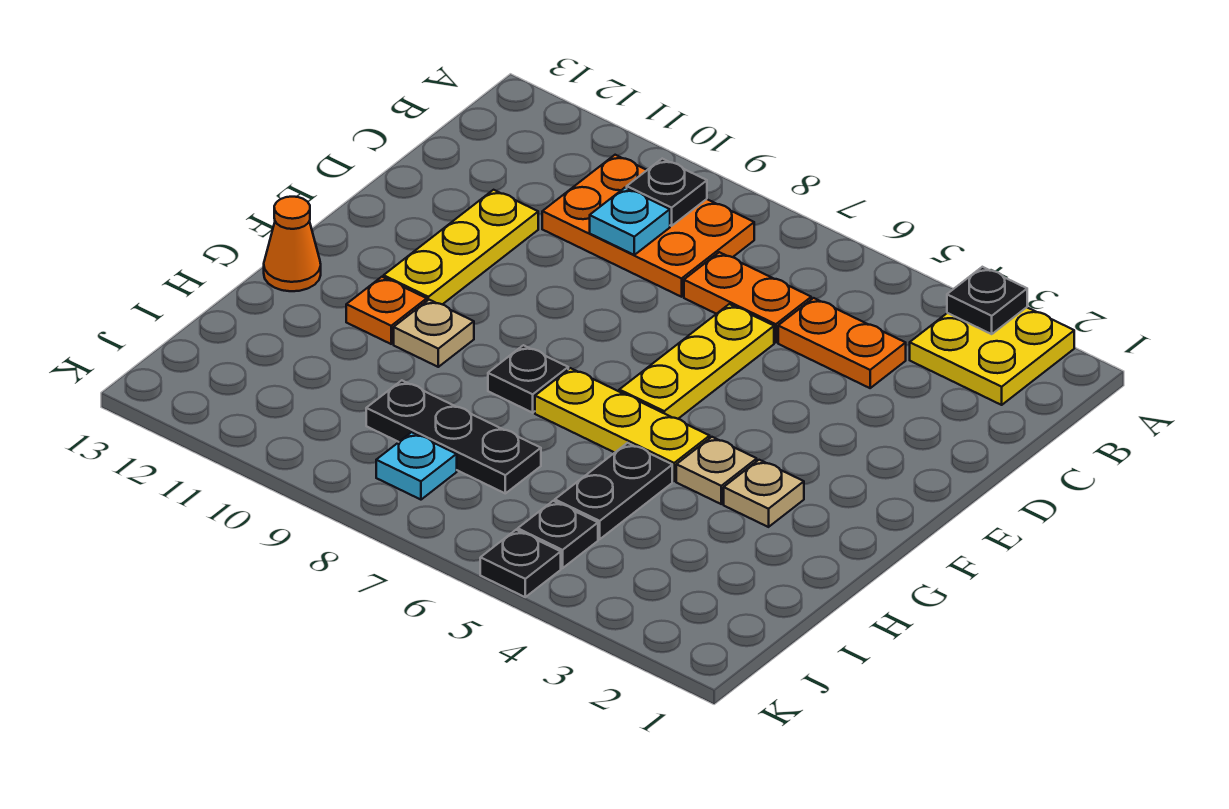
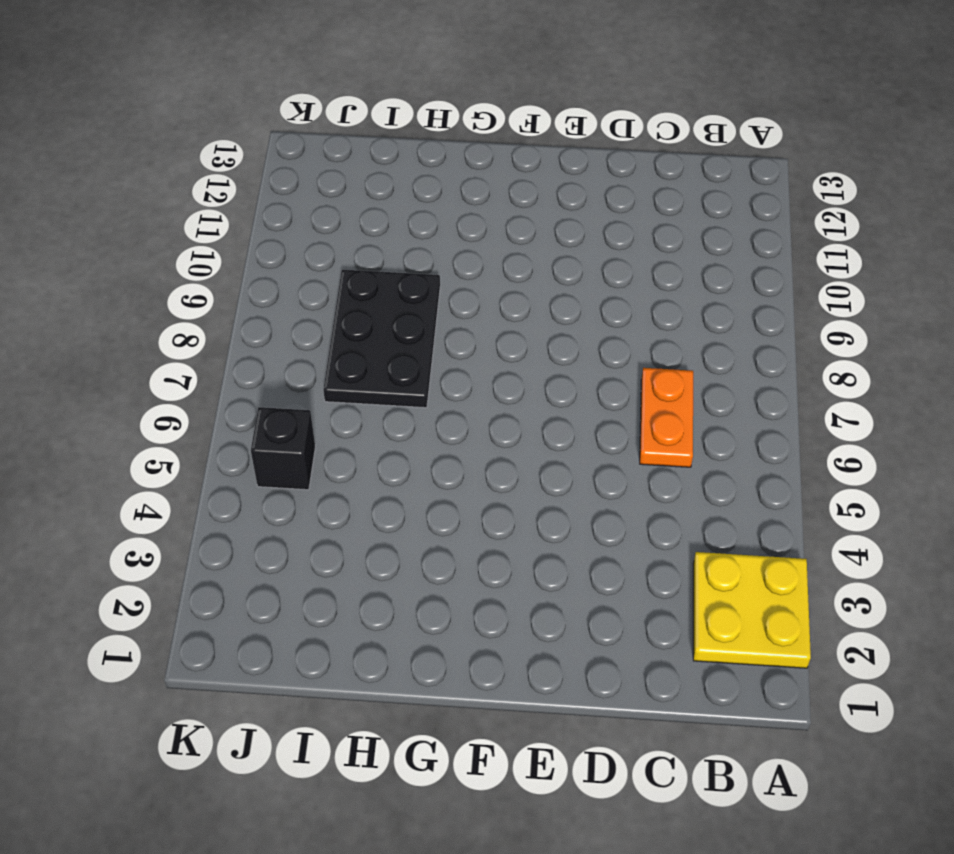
black plate H7:I9 level 1 -> black plate I7:I9 level 1
black brick J5 level 1 -> black plate J5 level 1
none -> orange plate B8:C10 level 1
none -> orange plate C4:C5 level 1
none -> yellow plate D6:F6 level 1

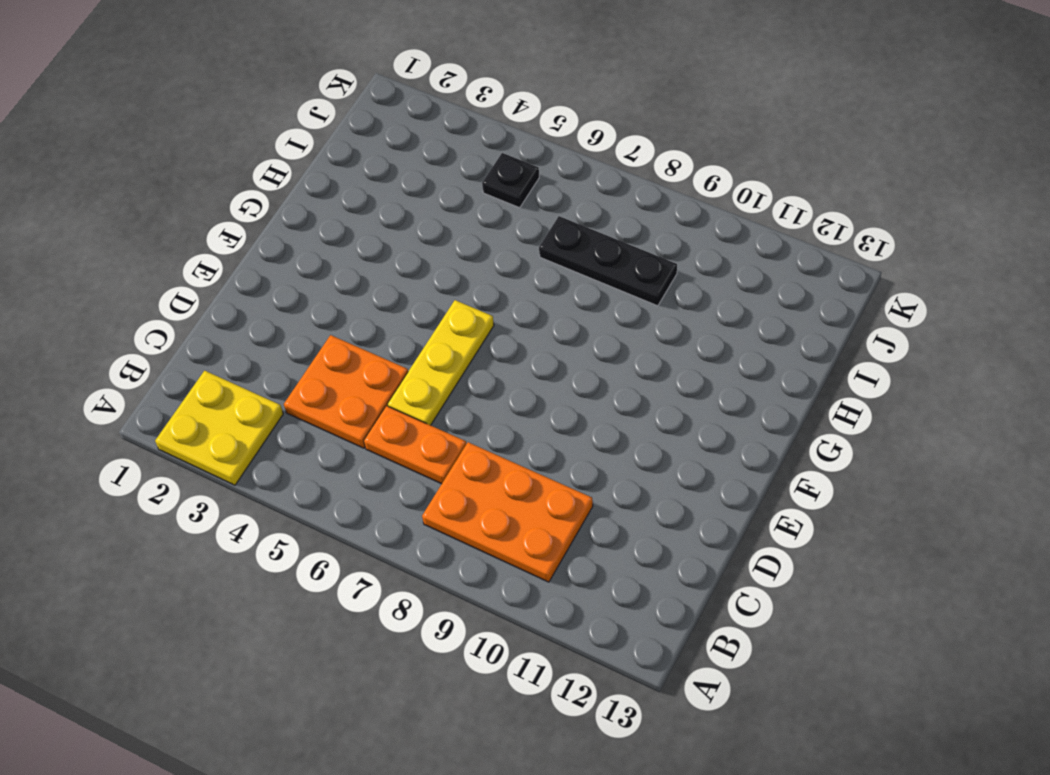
orange plate C4:D5 level 1 -> orange plate C4:C5 level 1
none -> yellow plate D11:F11 level 1
none -> tan plate G3 level 1
none -> tan plate G4 level 1

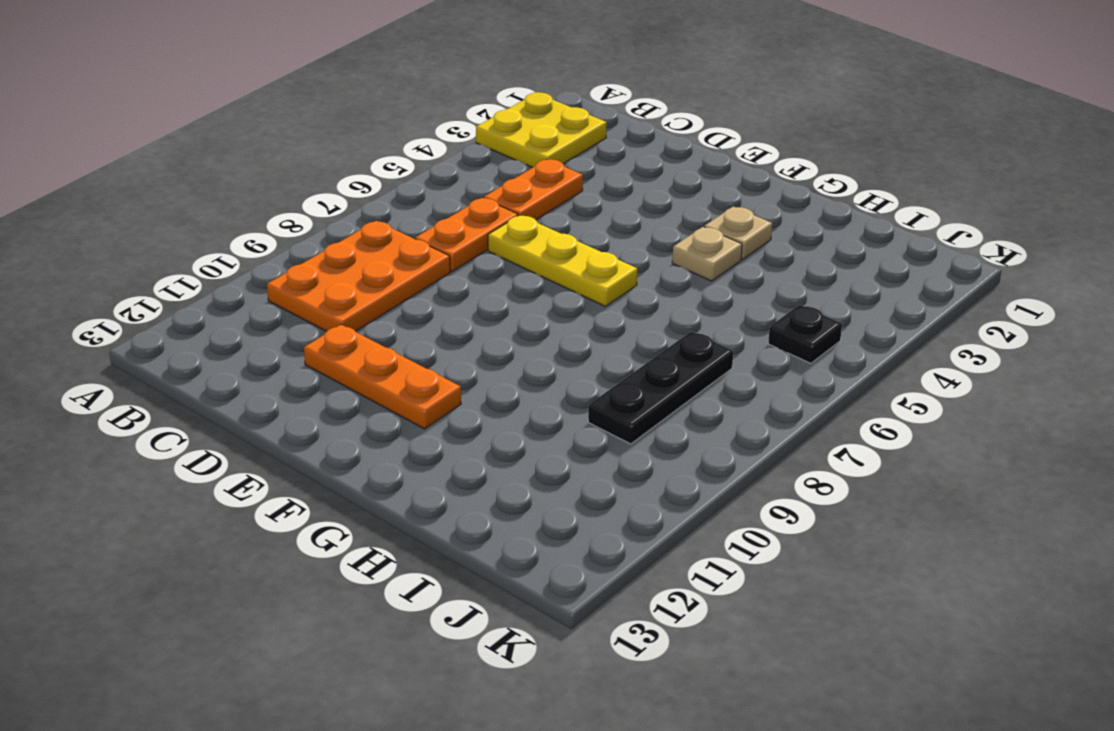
orange plate D11:F11 level 1 -> yellow plate D11:F11 level 1
none -> yellow plate G5:G7 level 1
none -> black plate G8 level 1
none -> tan plate G10 level 1

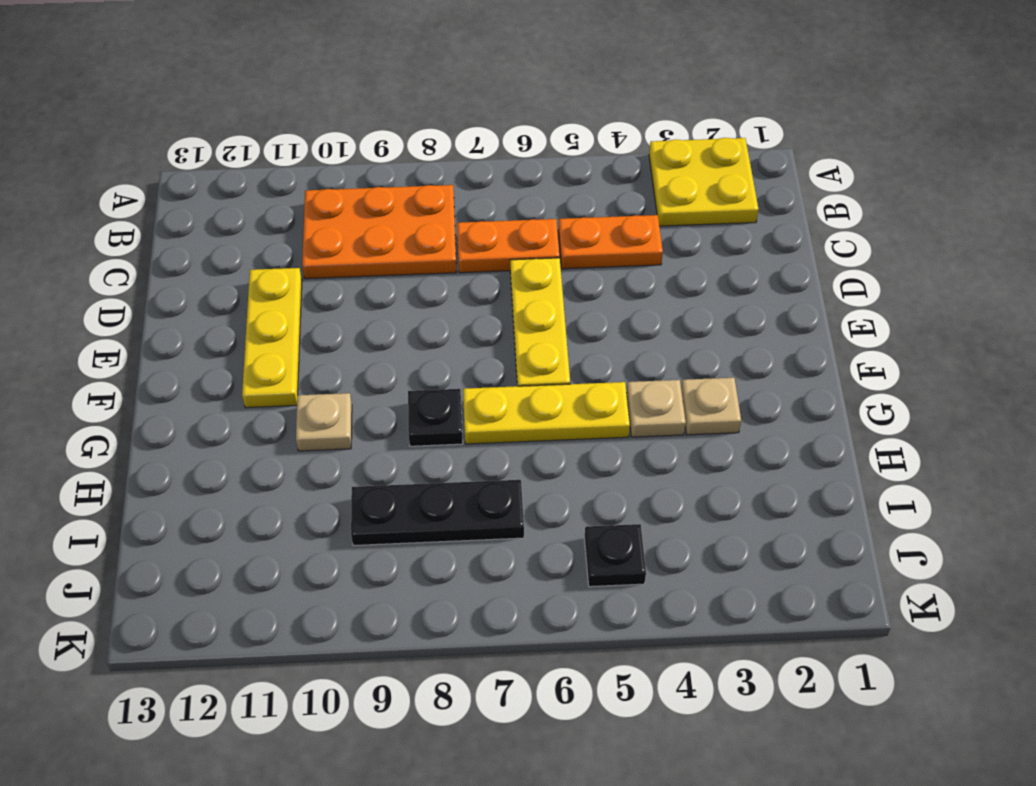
none -> orange plate G11 level 1
none -> orange cone G13 level 1
none -> black plate H5:I5 level 1

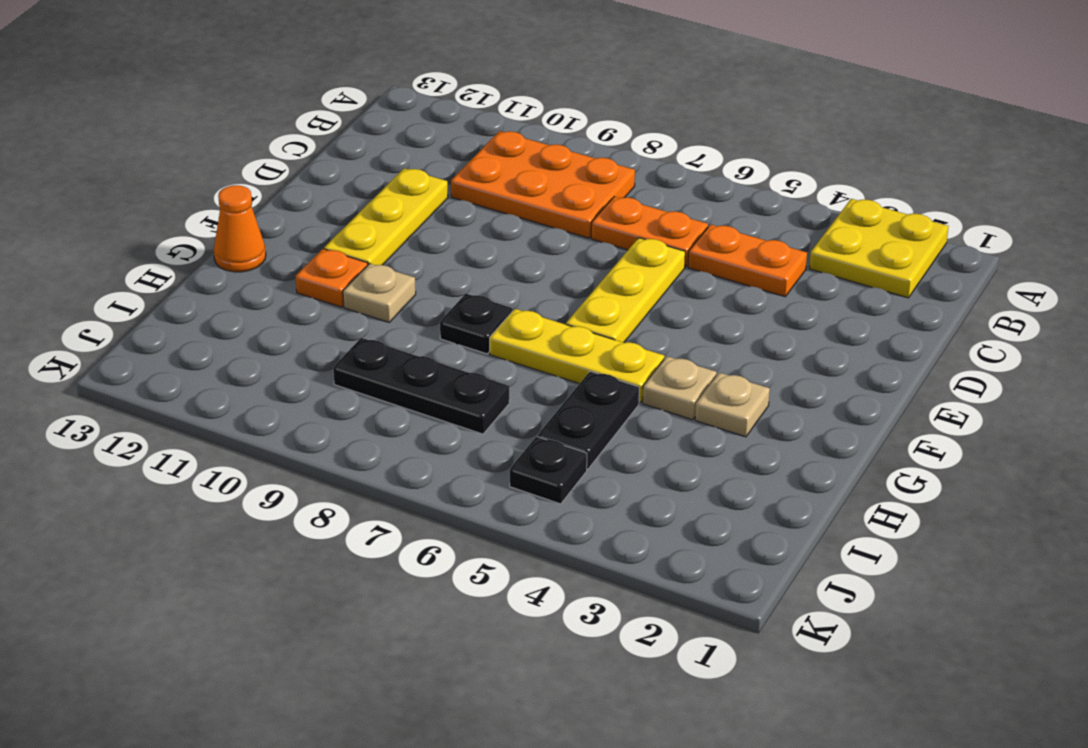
none -> cyan plate J8 level 1
none -> black plate K5 level 1
none -> black plate A3 level 2

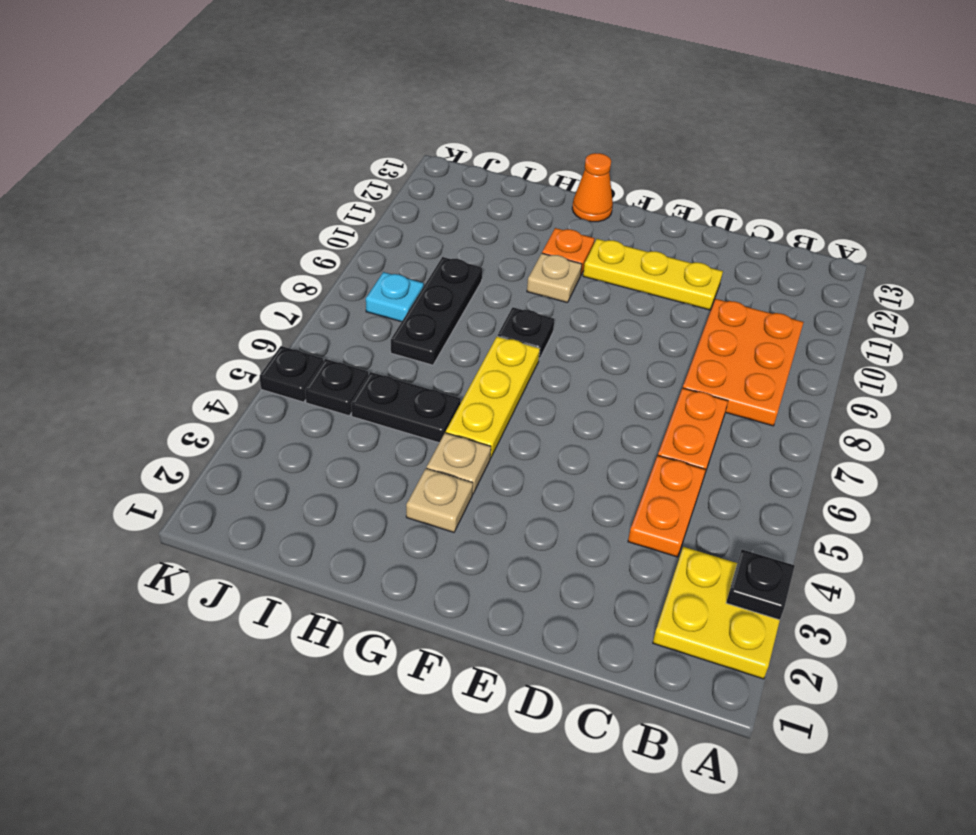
none -> yellow plate D6:F6 level 1
none -> black plate B9 level 2
none -> cyan plate C9 level 2

